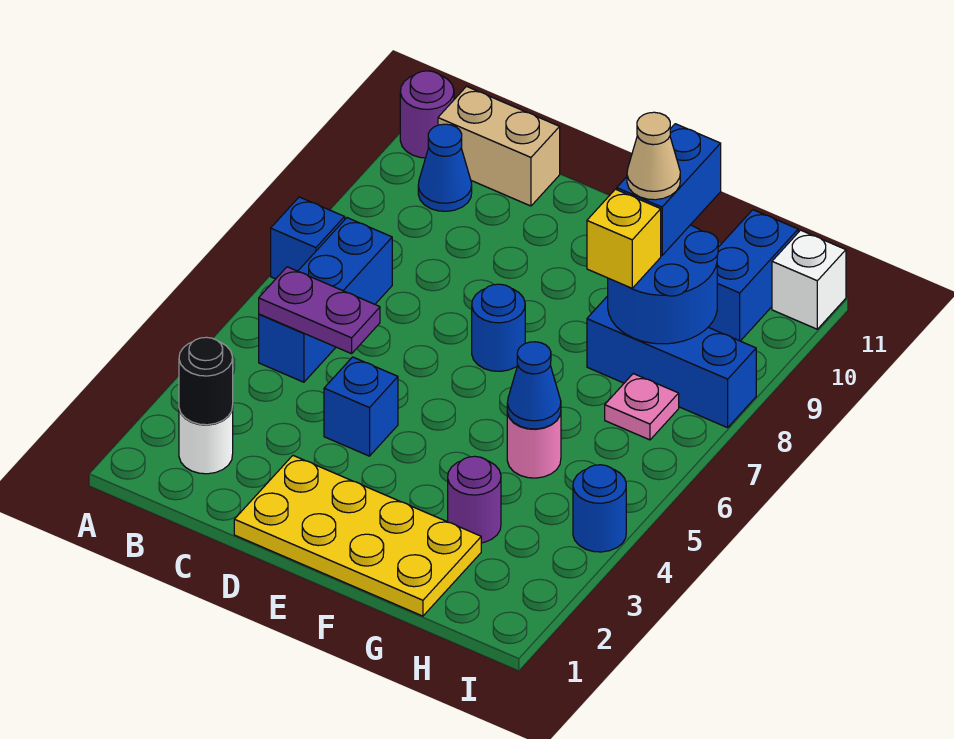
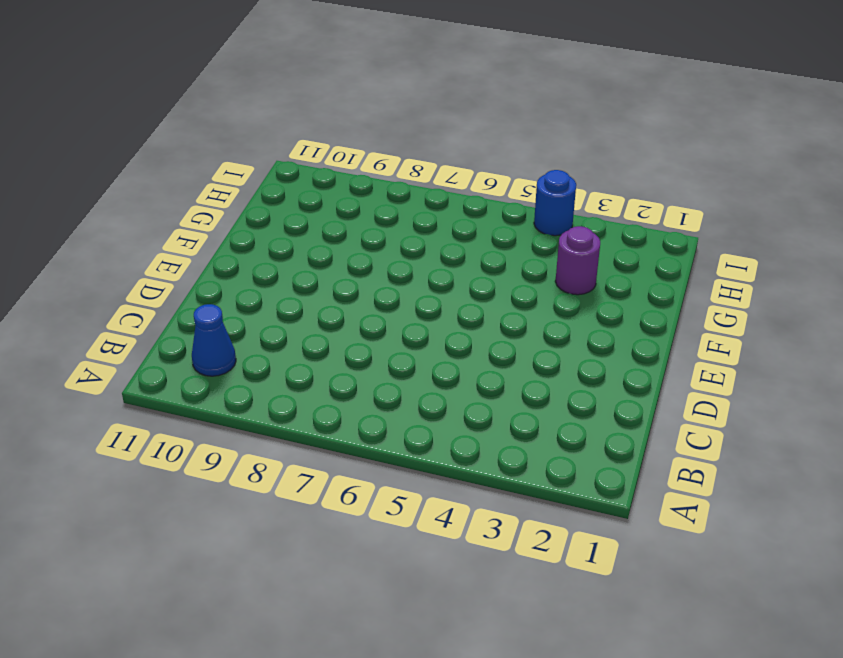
none -> blue brick A7 level 1
none -> purple round brick A11 level 1
none -> white round brick B2 level 1

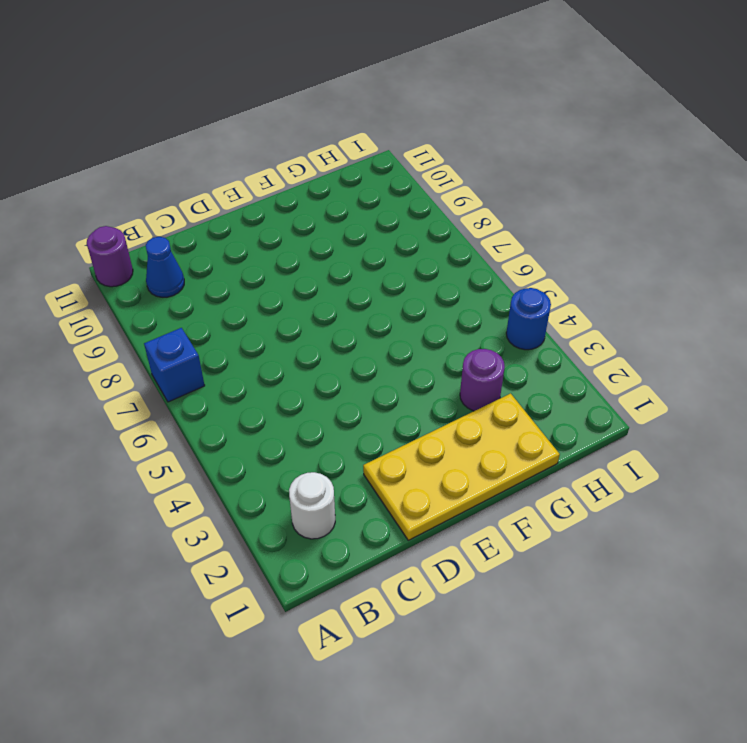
none -> blue brick B5:B7 level 1
none -> tan brick B11:C11 level 1
none -> blue brick D4 level 1

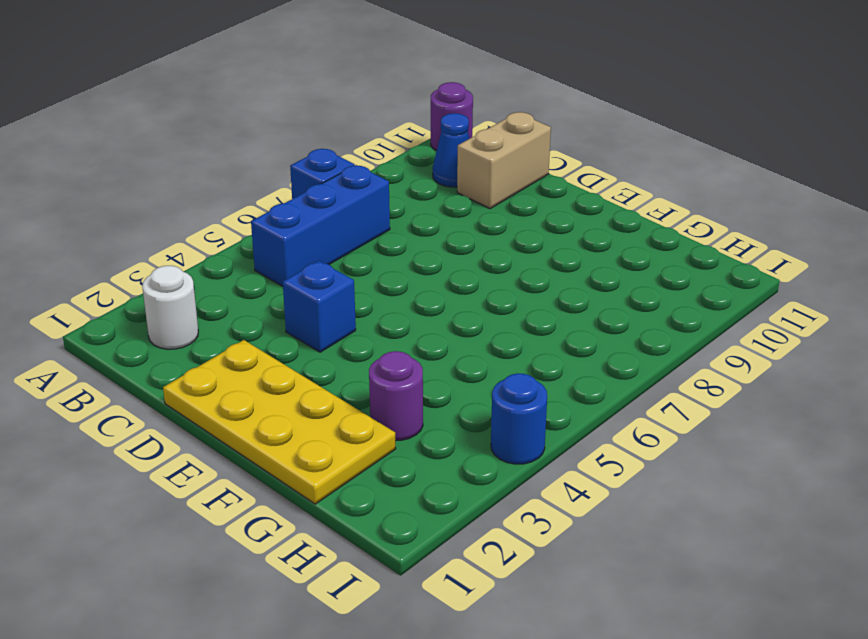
tan brick C10:C11 level 1 -> tan brick B11:C11 level 1
none -> blue round brick E7 level 1
none -> pink round brick G5 level 1
none -> blue brick G8:I8 level 1

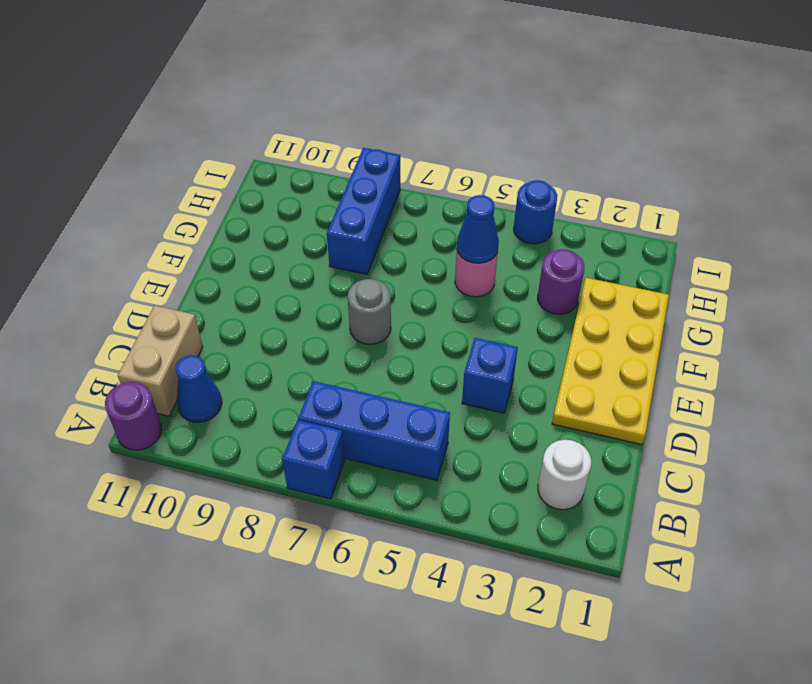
grey round brick E7 level 1 -> blue round brick E7 level 1
none -> pink plate H7 level 1
none -> blue brick H10:H11 level 1
none -> white brick I11 level 1

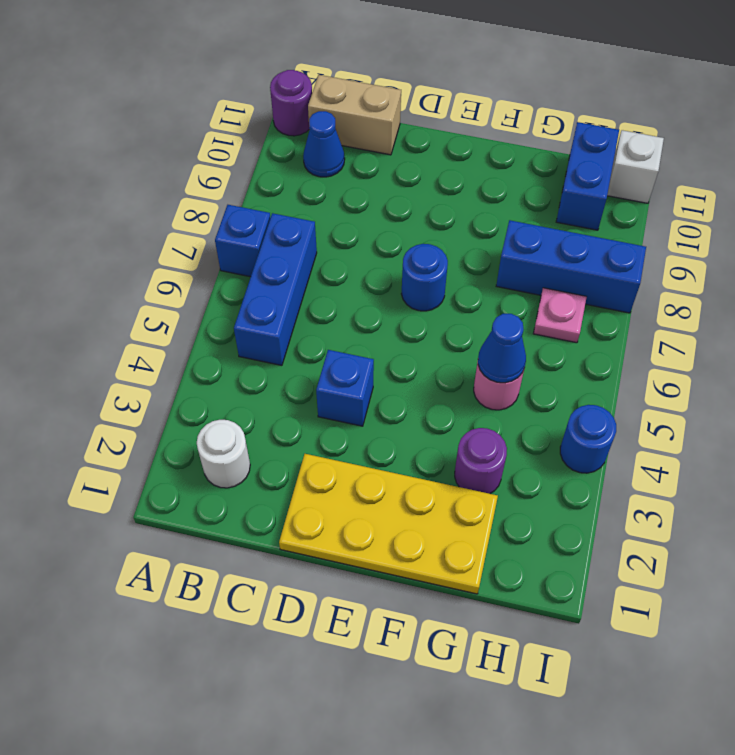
none -> black round brick B2 level 2
none -> purple plate B5:C5 level 2
none -> blue round brick G8:H9 level 2

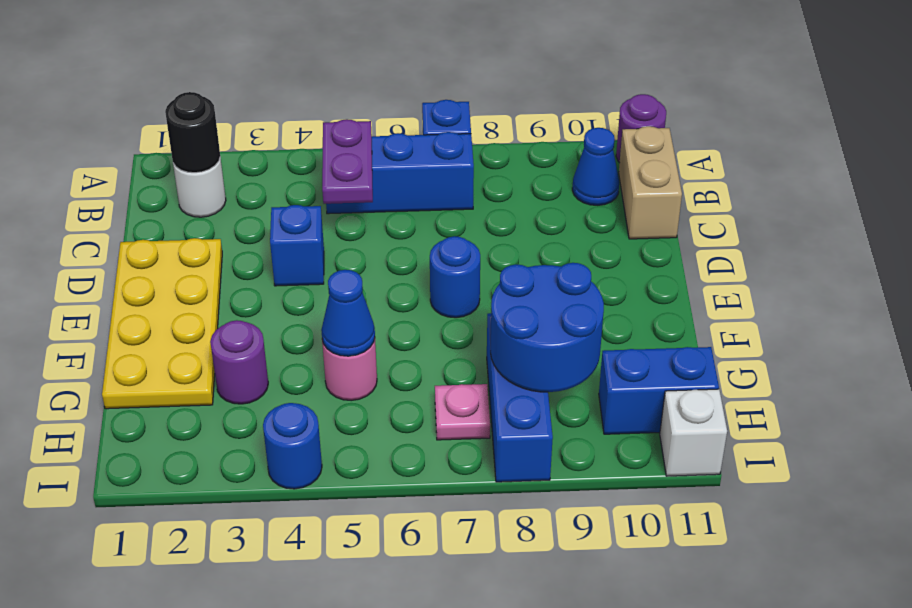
none -> yellow brick G8 level 3
none -> blue brick G9:G10 level 3
none -> tan cone G9 level 4

